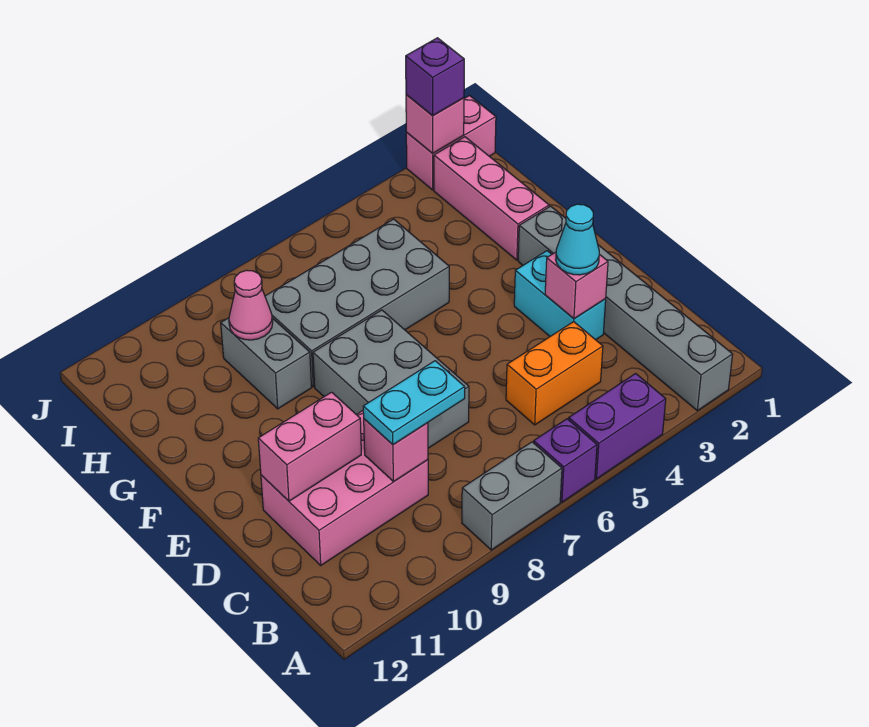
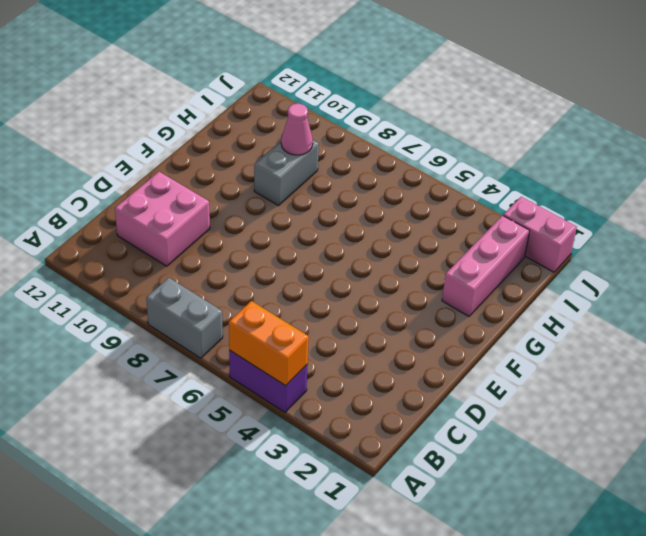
orange brick A4:A5 level 2 -> orange brick C4:C5 level 1
pink brick C10:D11 level 1 -> pink brick C9:D11 level 1
none -> grey brick A2:F2 level 1
none -> purple brick A6 level 1
none -> cyan brick D3:E3 level 1

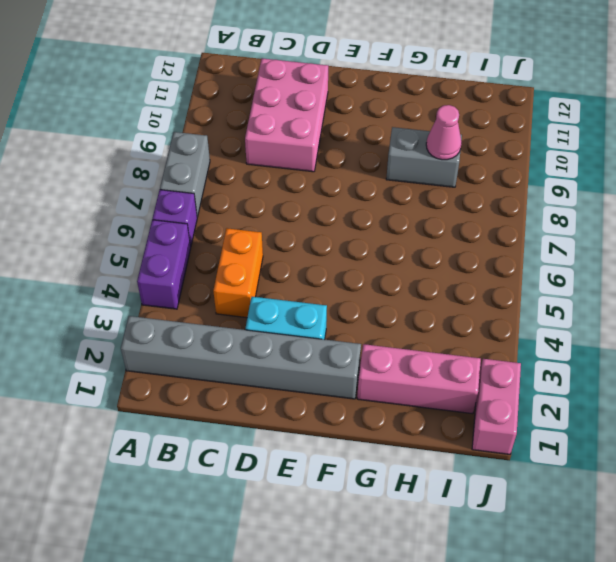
none -> grey brick D7:F8 level 1
none -> grey brick G5:H8 level 1
none -> pink brick C9 level 2

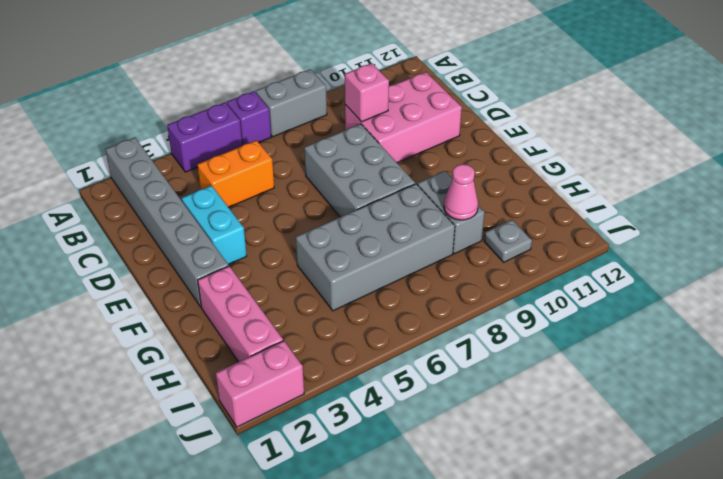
grey plate I10 level 1 -> none
none -> pink brick D3 level 2
none -> pink brick D10:D11 level 2
none -> pink brick J2 level 2

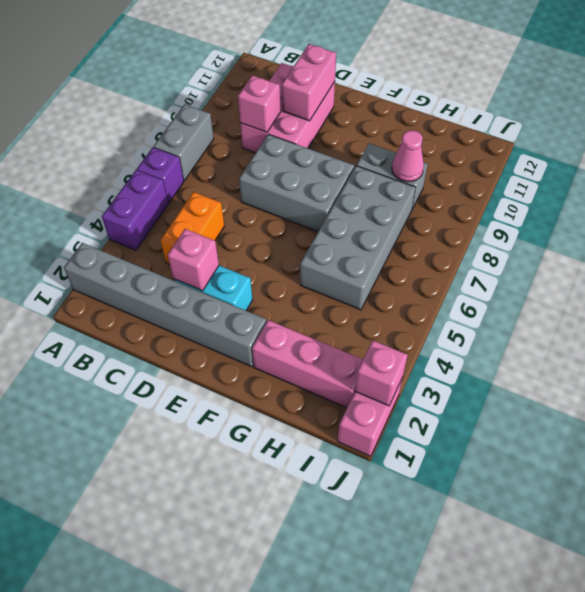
none -> cyan plate C8:C9 level 3
none -> cyan cone D3 level 3
none -> purple brick J2 level 3

